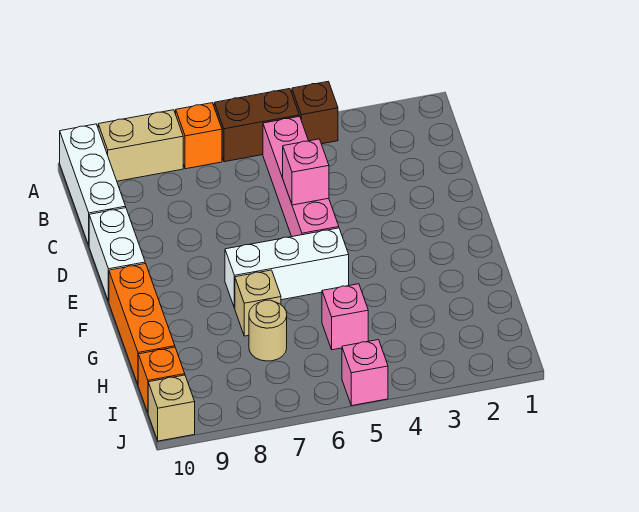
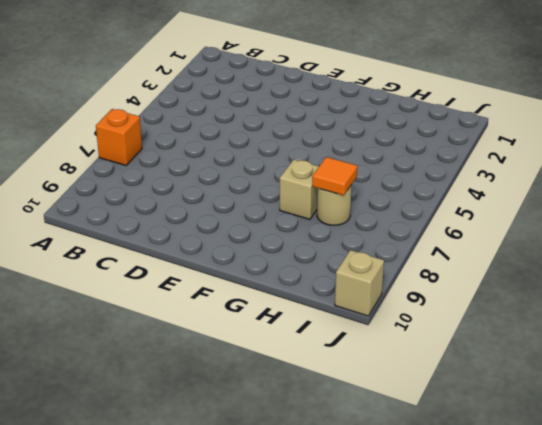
orange tile H7 level 2 -> none
none -> brown brick A4 level 1
none -> brown brick A5:A6 level 1
none -> tan brick A8:A9 level 1

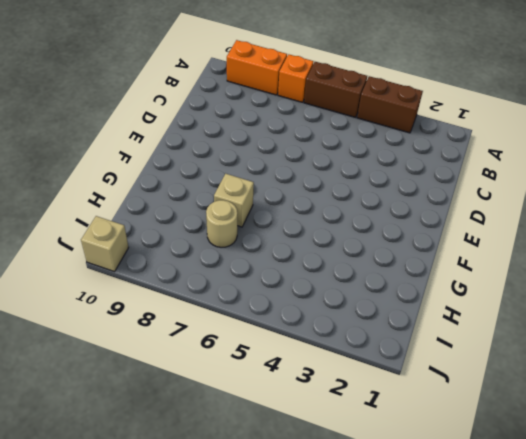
brown brick A3:A4 level 1 -> brown brick A4 level 1
orange brick A8:A9 level 1 -> tan brick A8:A9 level 1
none -> white brick A10:C10 level 1
none -> pink brick B5:E5 level 1
none -> white brick D10:E10 level 1

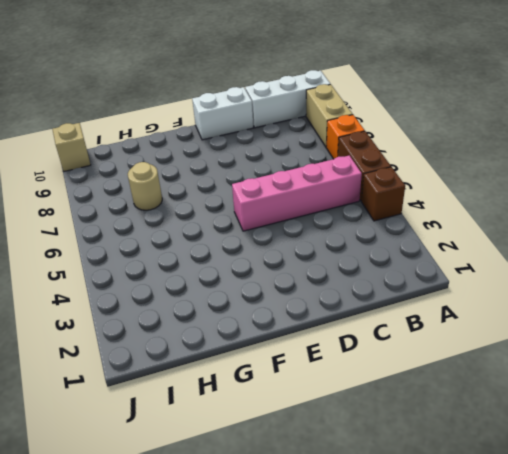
none -> white brick F5:F7 level 1
none -> orange brick F10:H10 level 1
none -> tan brick G7 level 1

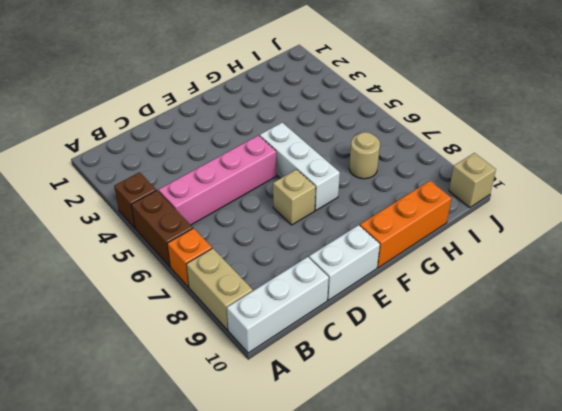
tan brick E7 level 1 -> tan brick G7 level 1
none -> pink brick H5 level 1
none -> orange brick I10 level 1
none -> pink brick J5 level 1

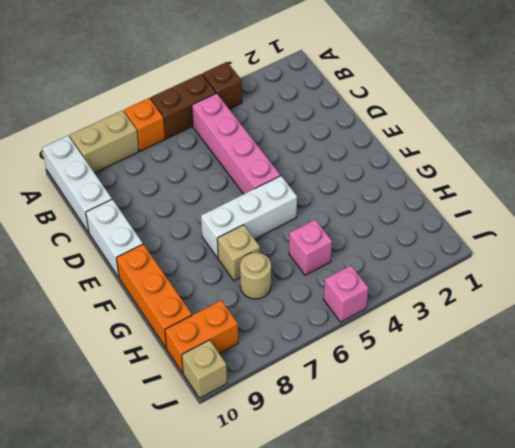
orange brick I9:I10 level 1 -> orange brick I10 level 1
none -> pink brick D5 level 2

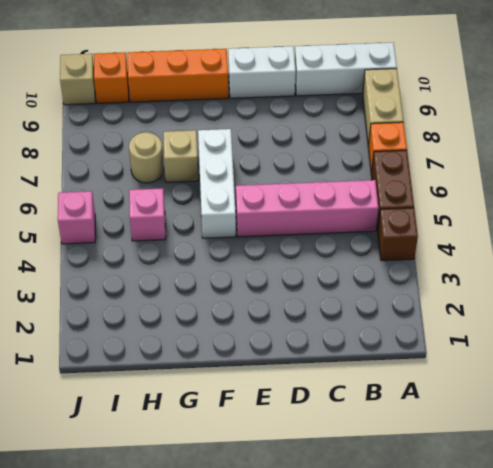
none -> pink brick D5 level 2

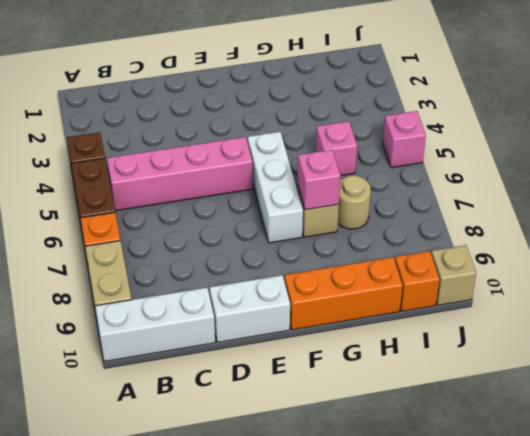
pink brick G7 level 2 -> pink brick D5 level 2

